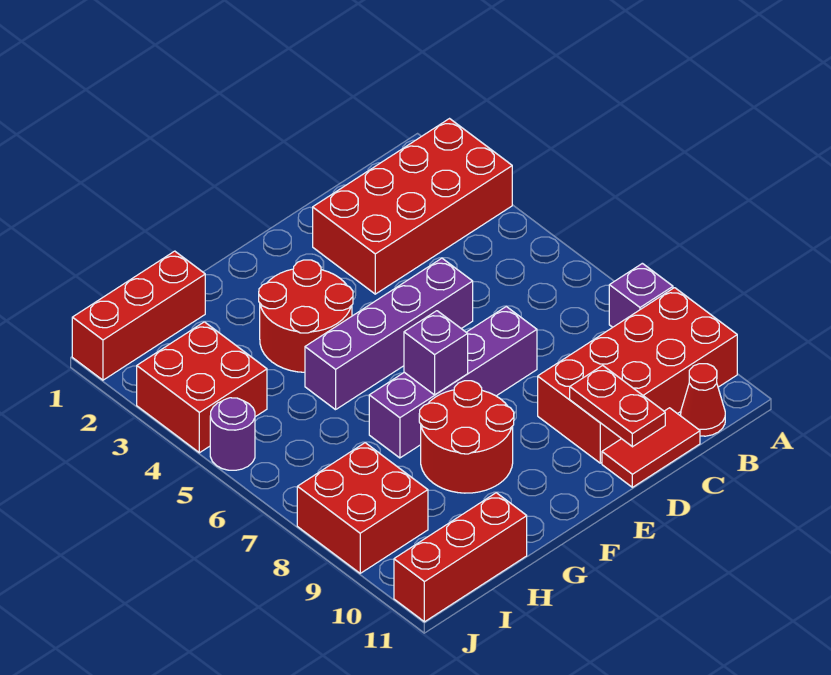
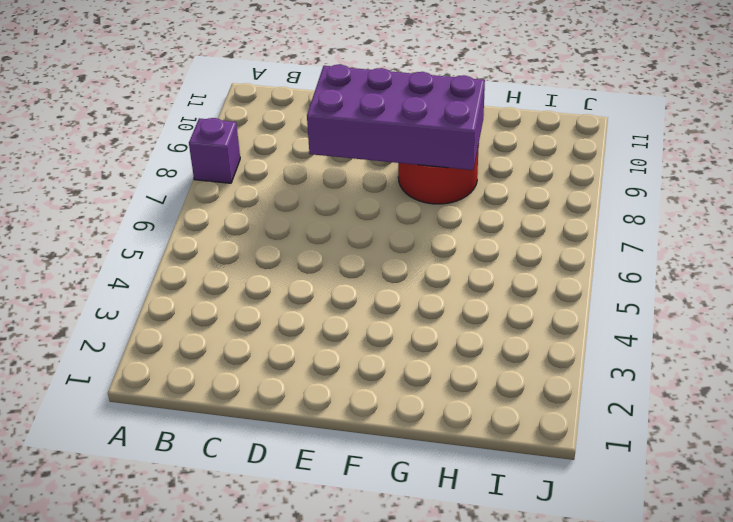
purple brick D8:G9 level 2 -> none
none -> red brick A2:D3 level 1
none -> red brick A9:D10 level 1
none -> red cone B11 level 1

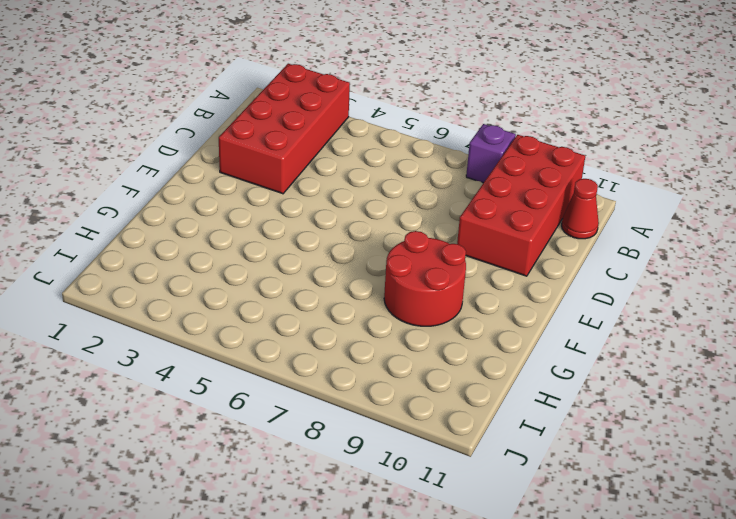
none -> red tile C11:D11 level 1
none -> purple brick D5:G5 level 1
none -> purple brick D7:G7 level 1

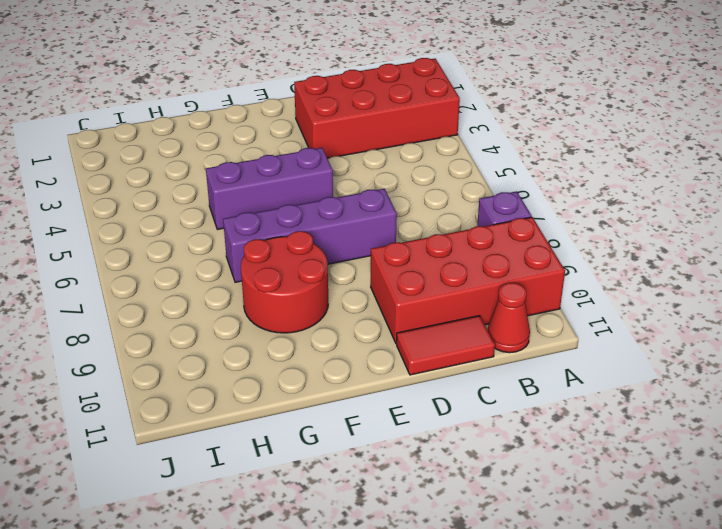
purple brick E5:G5 level 1 -> purple brick D5:G5 level 1
none -> red round brick F3:G4 level 1
none -> red brick H1:J1 level 1
none -> red brick H11:J11 level 1

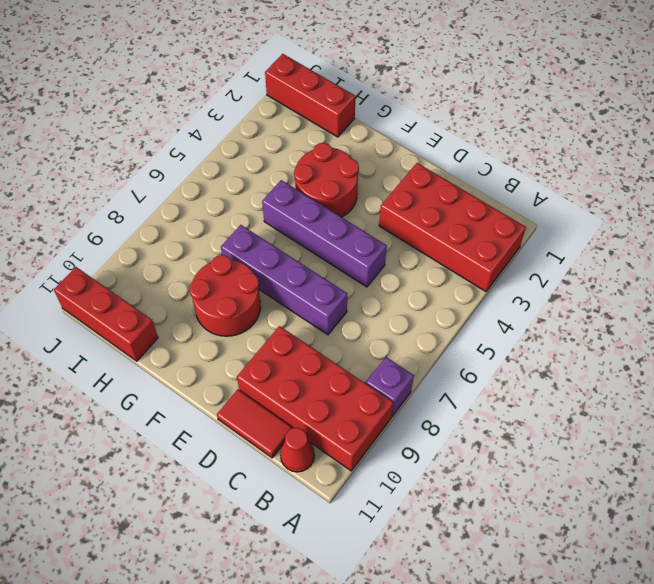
none -> red brick I3:J4 level 1
none -> red brick I8:J9 level 1
none -> purple round brick J5 level 1

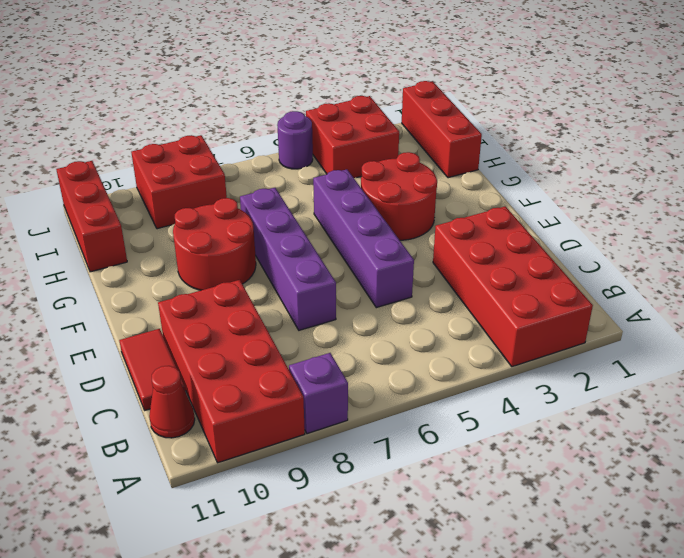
none -> red plate D10:D11 level 2
none -> purple brick F7 level 2

